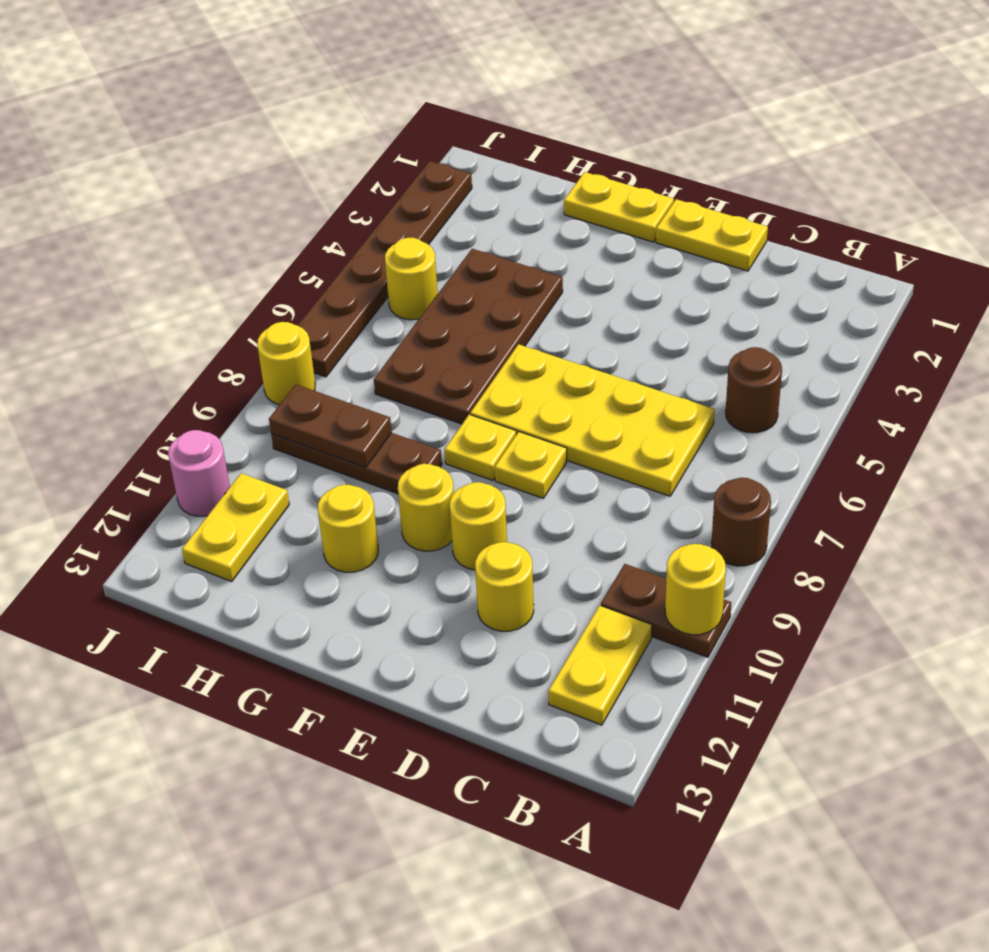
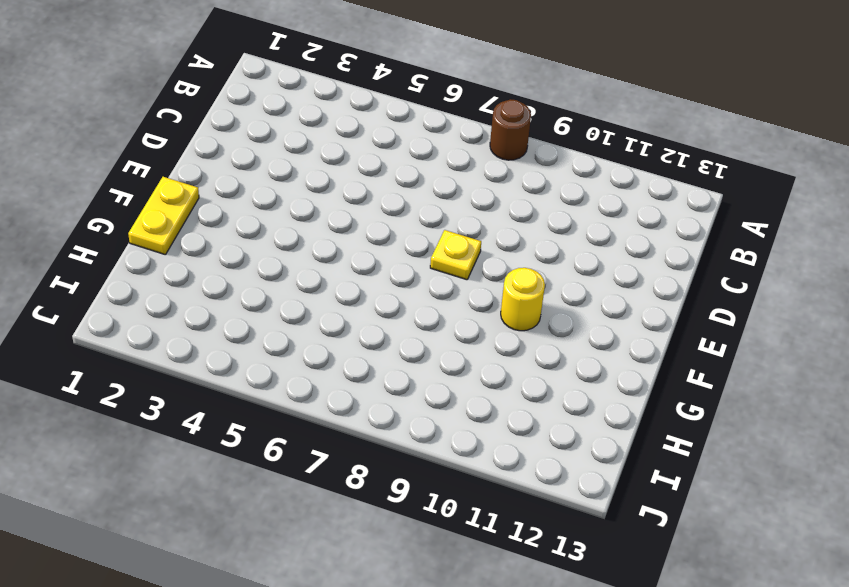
none -> brown plate A10:B10 level 1
none -> brown round brick B5 level 1
none -> yellow plate B11:B12 level 1

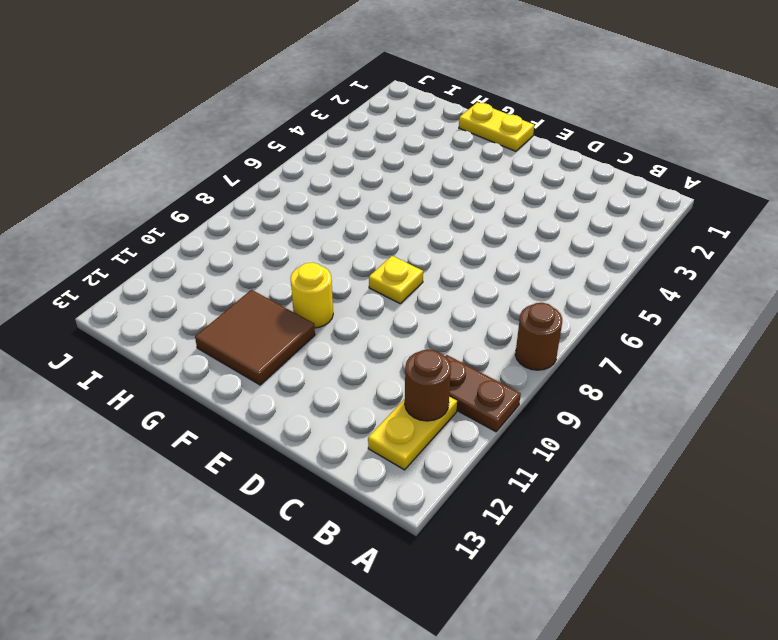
brown round brick B11 level 2 -> brown round brick B5 level 1
brown tile F11:G12 level 1 -> yellow round brick G11 level 1
none -> yellow plate C6:F7 level 1
none -> yellow plate D1:E1 level 1
none -> yellow round brick D11 level 1

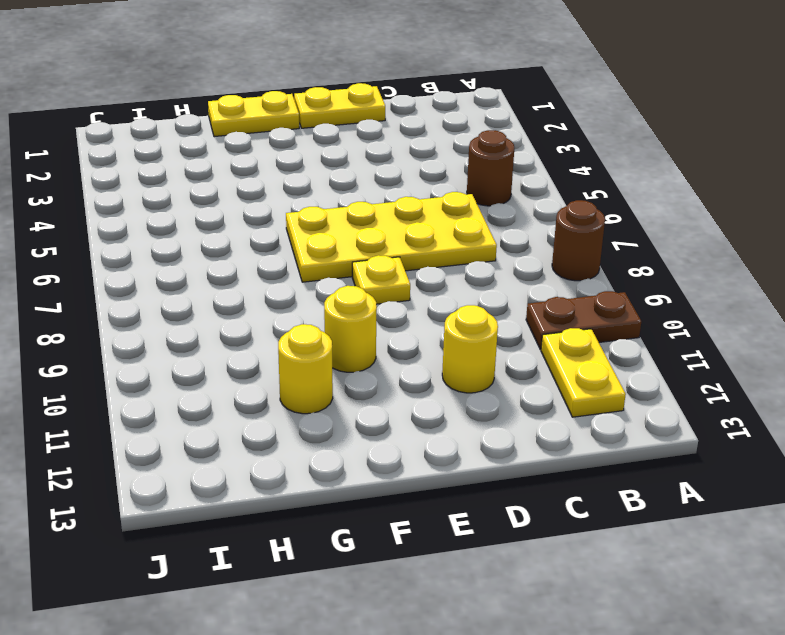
none -> yellow round brick E10 level 1
none -> yellow plate F8 level 1
none -> brown plate G4:H7 level 1

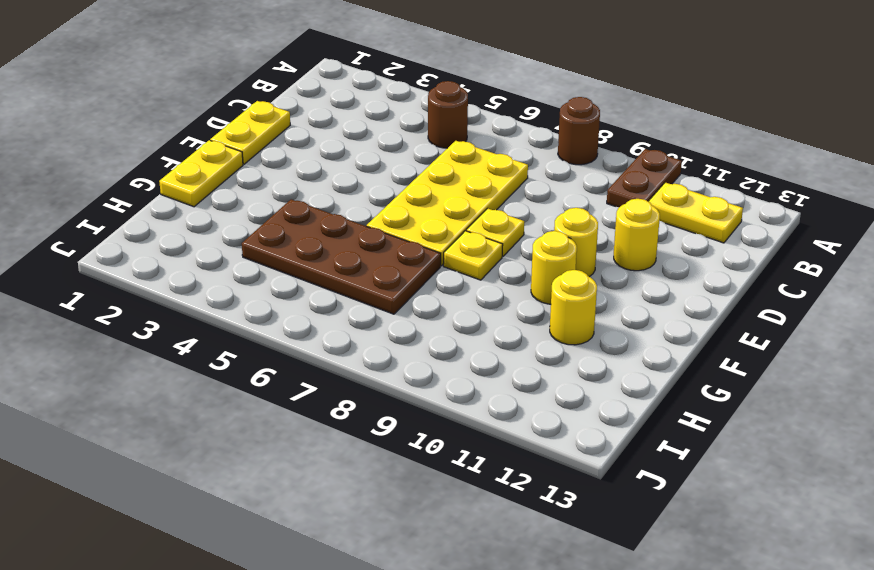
none -> brown plate G9:I9 level 1
none -> yellow round brick I5 level 1
none -> yellow plate I11:I12 level 1

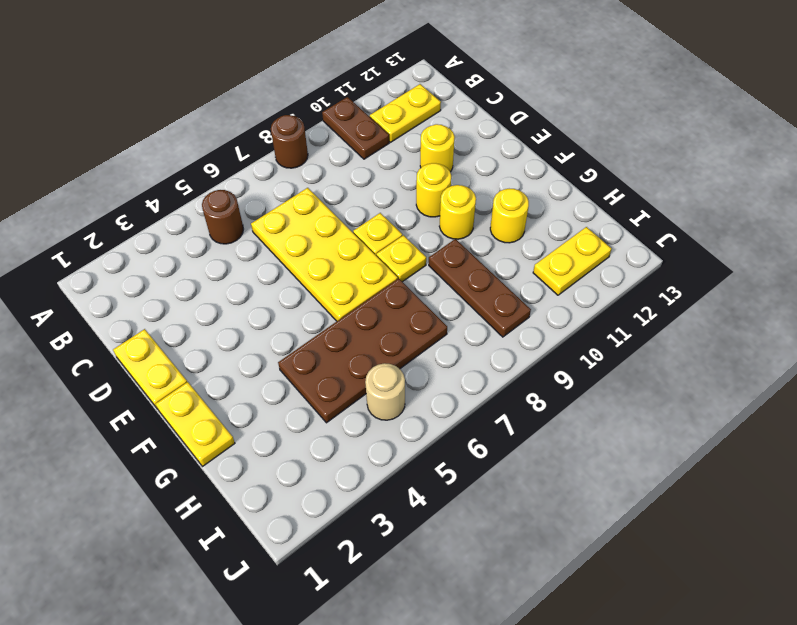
tan round brick I5 level 1 -> yellow round brick I5 level 1
none -> brown plate J2:J7 level 1
none -> yellow round brick J8 level 1
none -> pink round brick J11 level 1

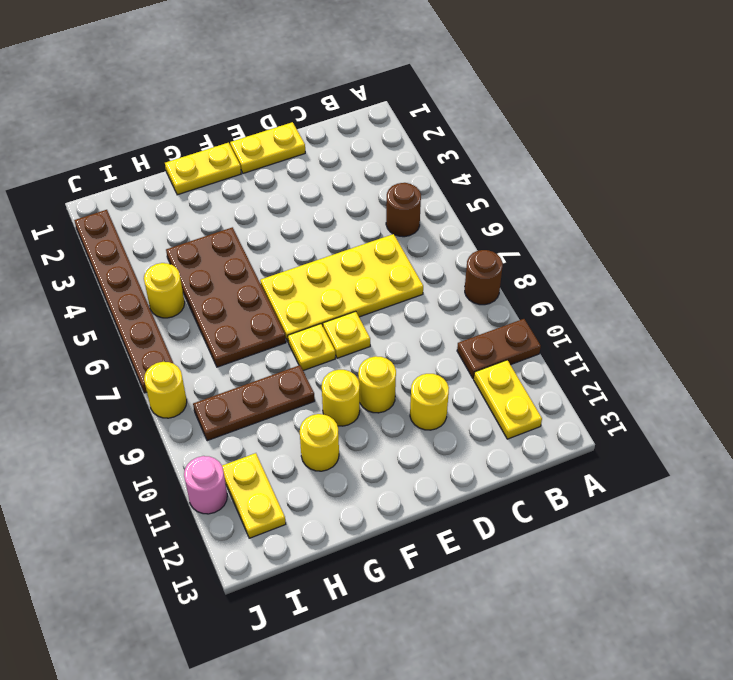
none -> yellow round brick A10 level 2
none -> brown plate H9:I9 level 2

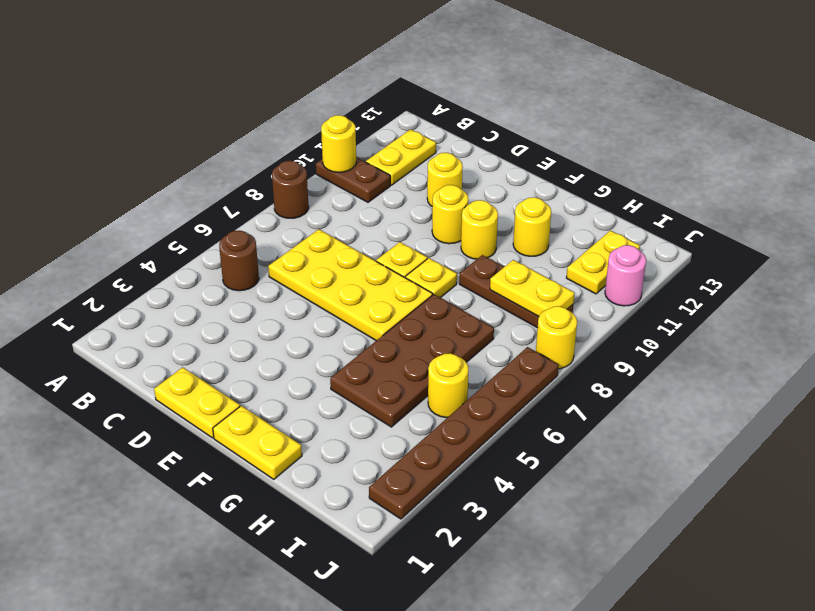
yellow plate H9:I9 level 2 -> brown plate H9:I9 level 2

